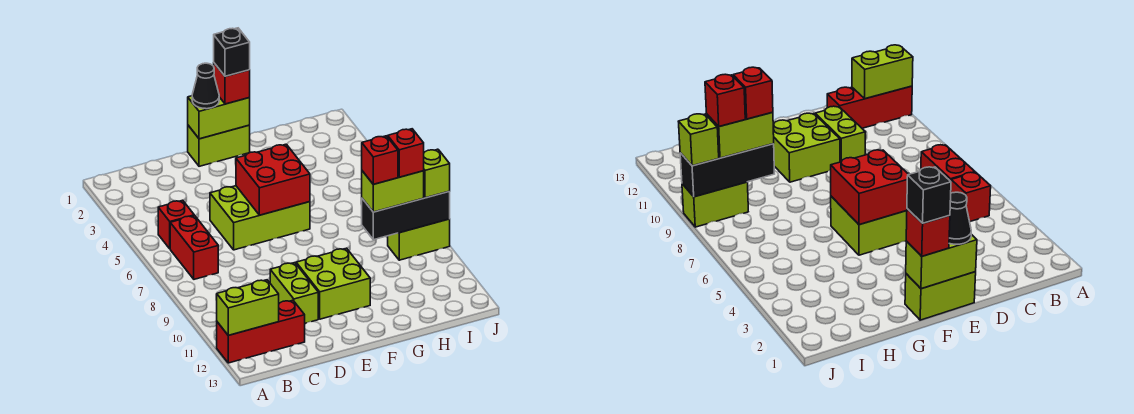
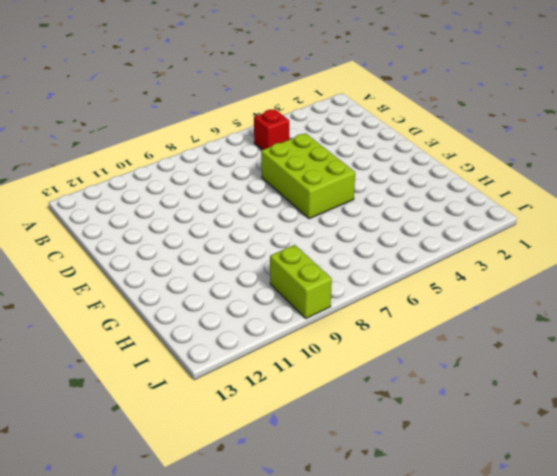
none -> red brick A12:C12 level 1
none -> red brick B6:B7 level 1
none -> lime brick D10:D11 level 1

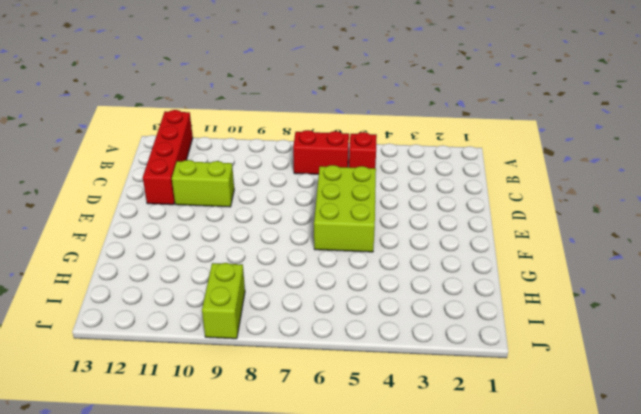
red brick A12:D12 level 1 -> red brick A12:C12 level 1
none -> lime brick E1:F1 level 1
none -> lime brick E10:F11 level 1
none -> lime brick A12:B12 level 2

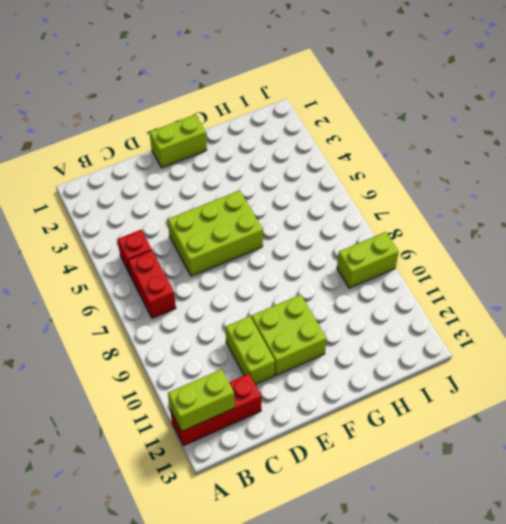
none -> lime brick E1:F1 level 2
none -> red brick E5:F6 level 2
none -> black brick H9:J9 level 2

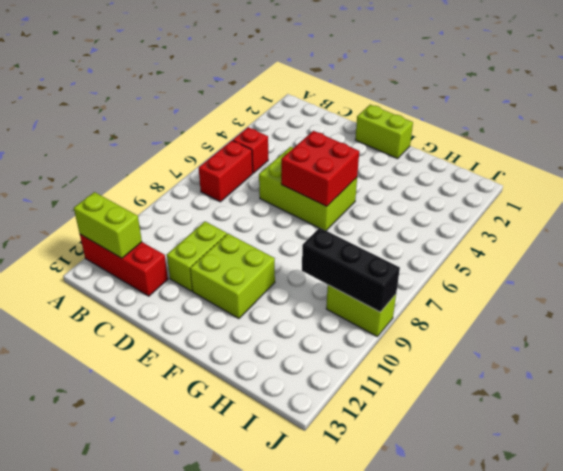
none -> lime brick E1:F1 level 2
none -> black cone E1 level 3
none -> red brick F1 level 3

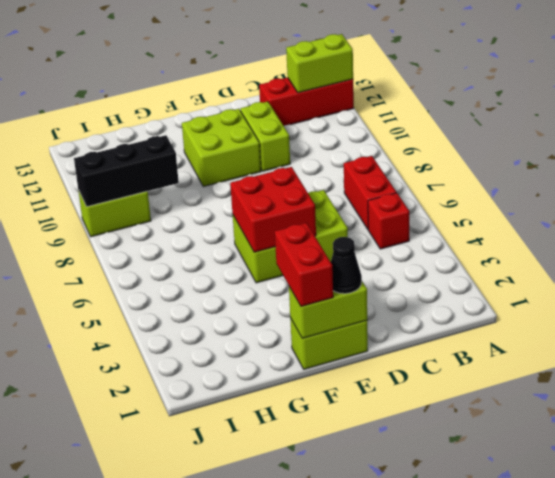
red brick F1:F2 level 3 -> red brick F1 level 3
none -> lime brick H9:I9 level 3
none -> lime brick J9 level 3
none -> black brick F1 level 4

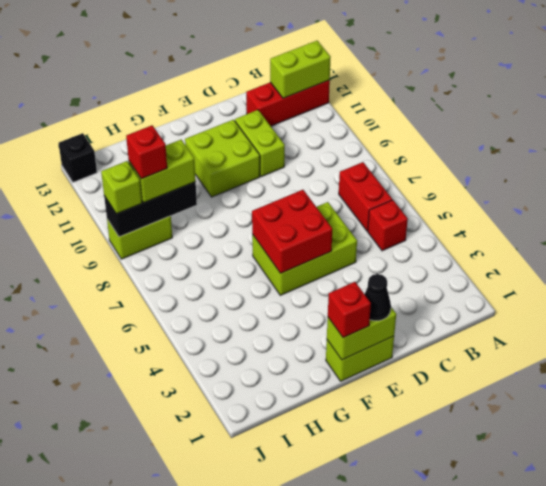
black brick J13 level 1 -> black brick F1 level 4
none -> red brick H9 level 4

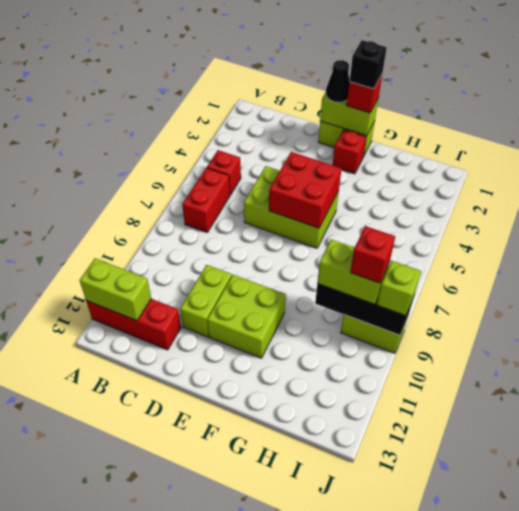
red brick F2 level 1 -> red brick H9 level 4

